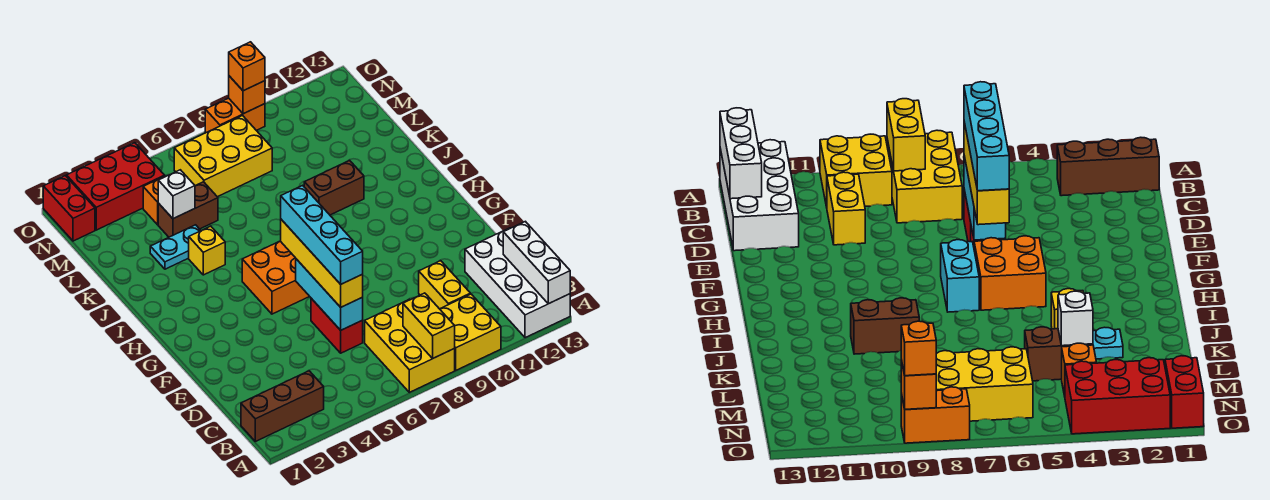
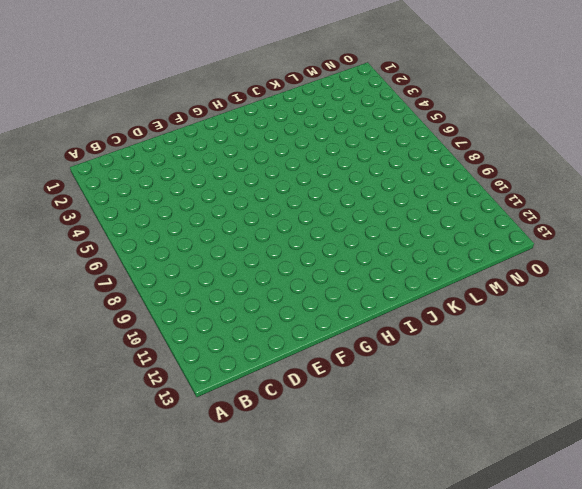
none -> yellow brick A7:C8 level 1
none -> yellow brick A9:B10 level 1
none -> white brick A12:D13 level 1

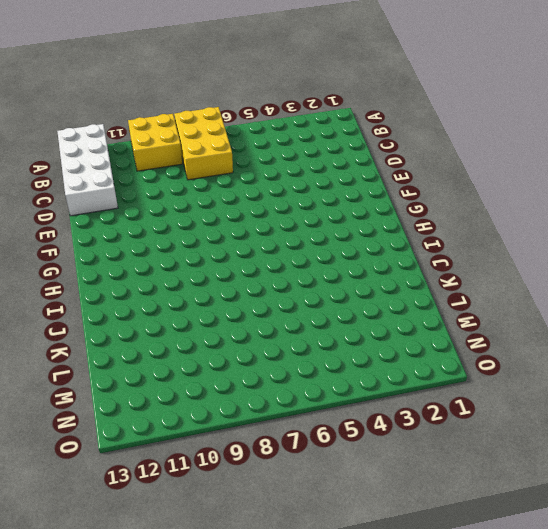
none -> brown brick B1:B3 level 1
none -> yellow brick C10:D10 level 1
none -> red brick D6:E6 level 1

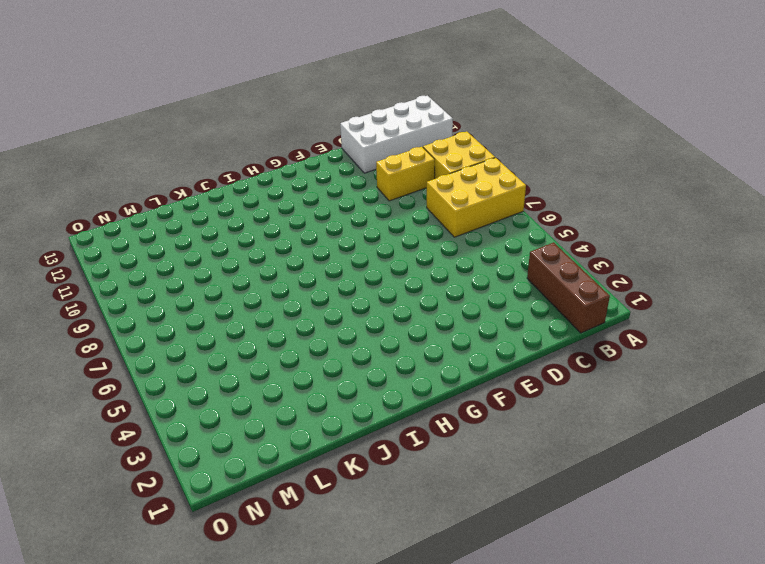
none -> red brick D6:E6 level 1
none -> orange brick G5:H6 level 1
none -> cyan brick G7:H7 level 1

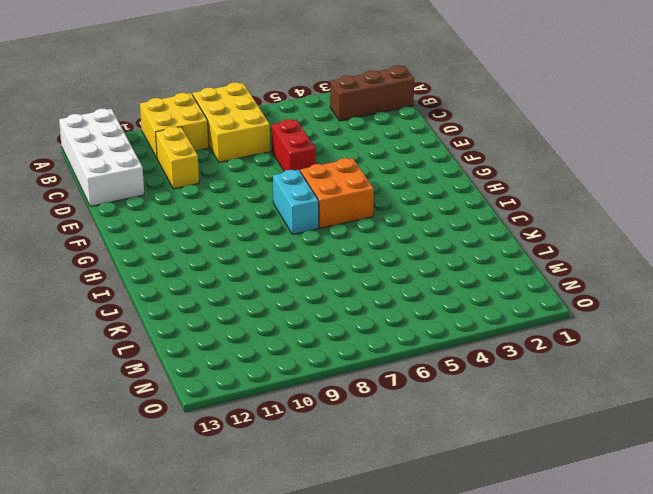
none -> yellow brick J4 level 1
none -> brown brick J9:J10 level 1
none -> cyan plate K3:K4 level 1

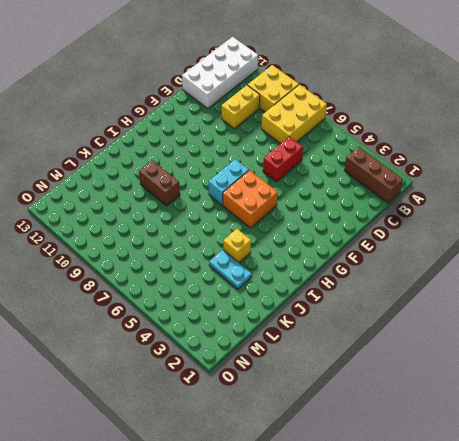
none -> brown brick L4:L5 level 1
none -> orange brick M4 level 1
none -> yellow brick M6:N8 level 1

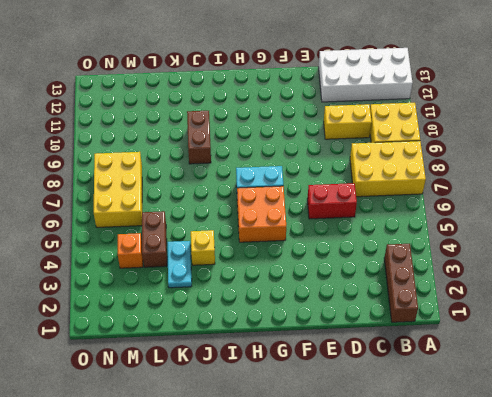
none -> red brick N1:O1 level 1
none -> red brick N2:O4 level 1
none -> orange brick O8:O9 level 1

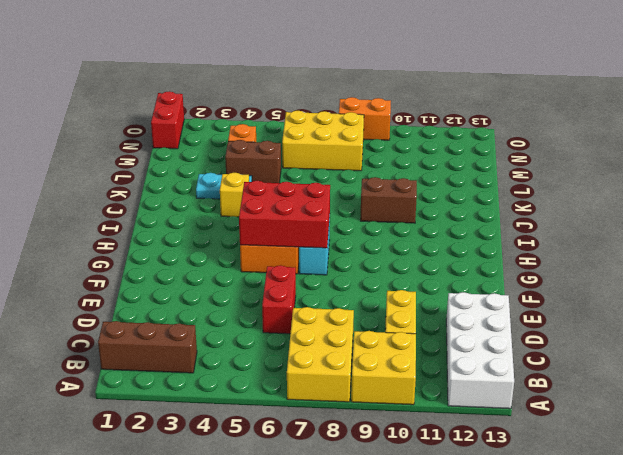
red brick G5:H7 level 2 -> red brick N2:O4 level 1
none -> yellow brick A8:B8 level 2
none -> white brick A13:C13 level 2
none -> cyan brick D6:F6 level 2

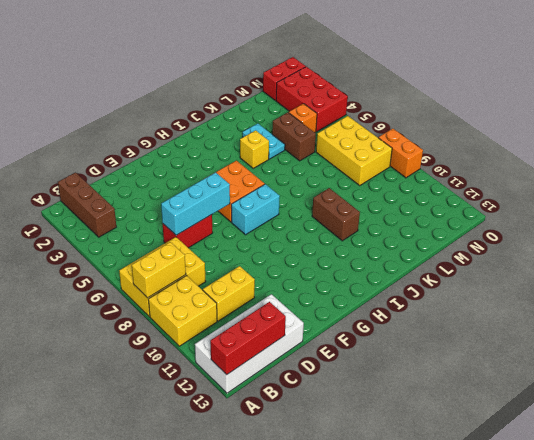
red brick A13:C13 level 2 -> white brick A13:C13 level 2
none -> white brick L4 level 2
none -> orange brick O9 level 2
none -> yellow brick D6:G6 level 3

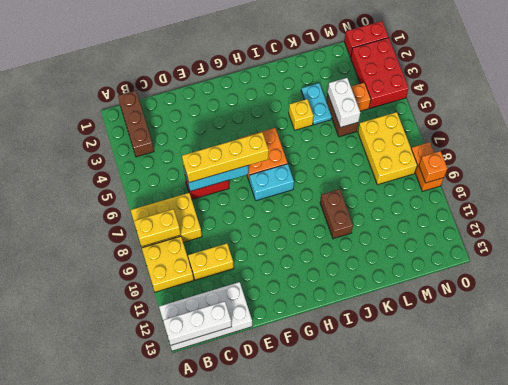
white brick L4:L5 level 2 -> white brick L4 level 2
none -> orange brick O9 level 3
none -> cyan brick D6:G6 level 4

